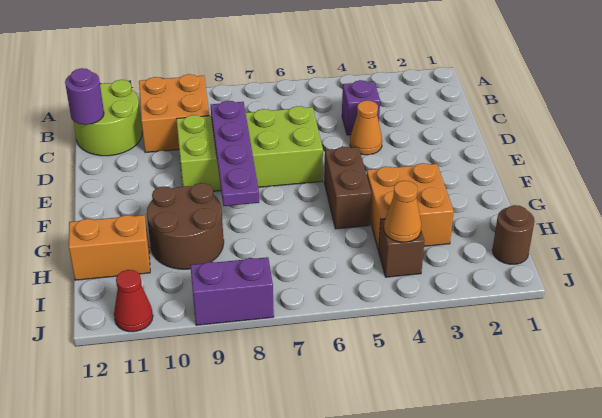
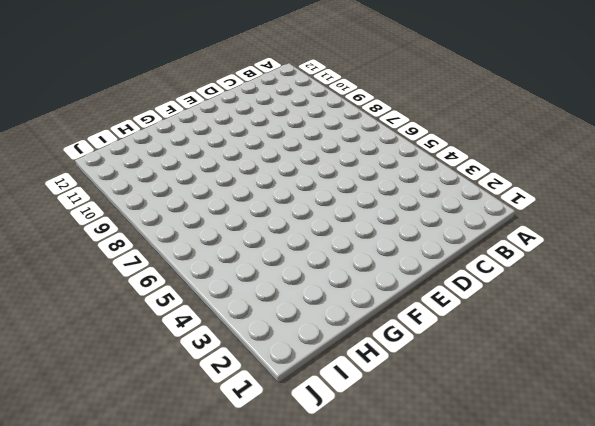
none -> orange brick B9:C10 level 1
none -> lime round brick B11:C12 level 1
none -> purple brick C4 level 1

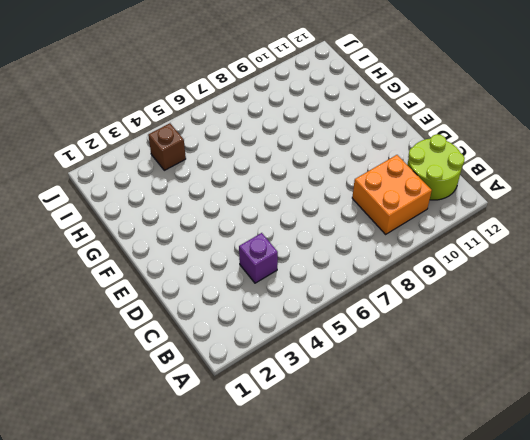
none -> orange cone D4 level 1
none -> lime brick D6:E9 level 1
none -> brown brick F5:G5 level 1

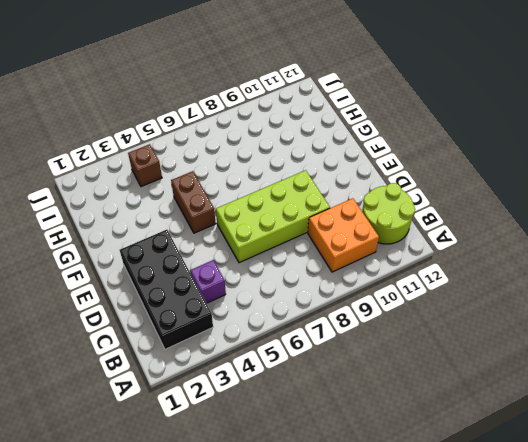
black brick B2:E3 level 1 -> none
none -> orange cone D4 level 1
none -> orange brick G3:H4 level 1
none -> brown round brick G9:H10 level 1

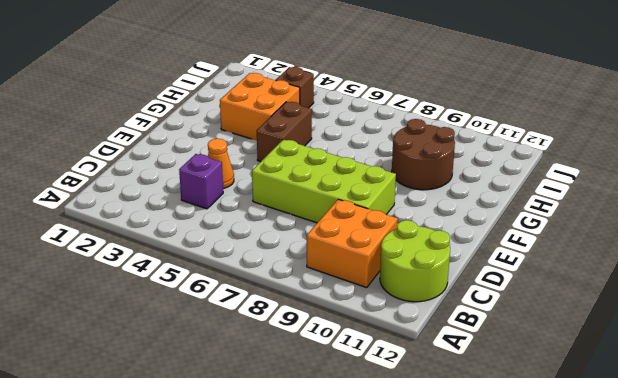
none -> orange brick H11:H12 level 1
none -> brown round brick I1 level 1
none -> purple brick J8:J9 level 1

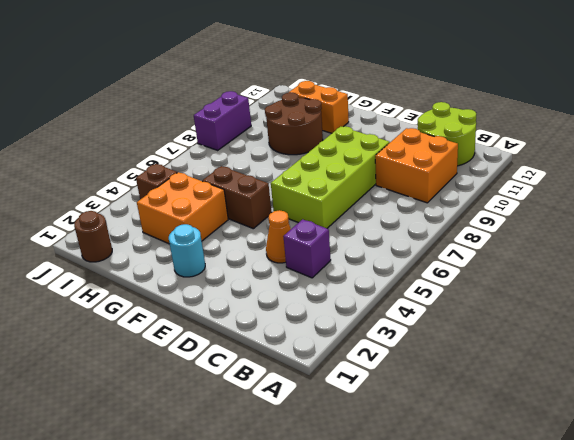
cyan round brick F2 level 1 -> none
orange brick G11:H11 level 1 -> orange brick H11:H12 level 1
none -> red cone J11 level 1
none -> purple round brick C12 level 2
none -> purple plate D8:G8 level 2

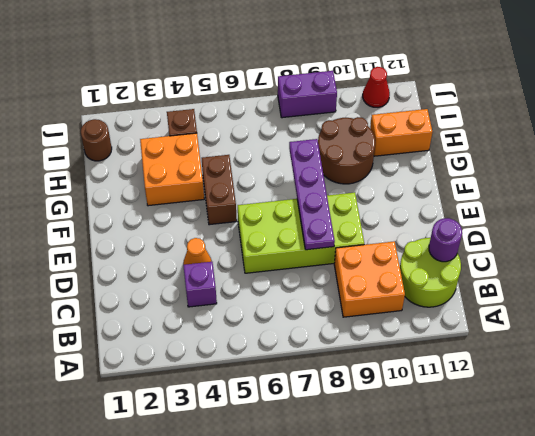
none -> orange cone I4 level 2

